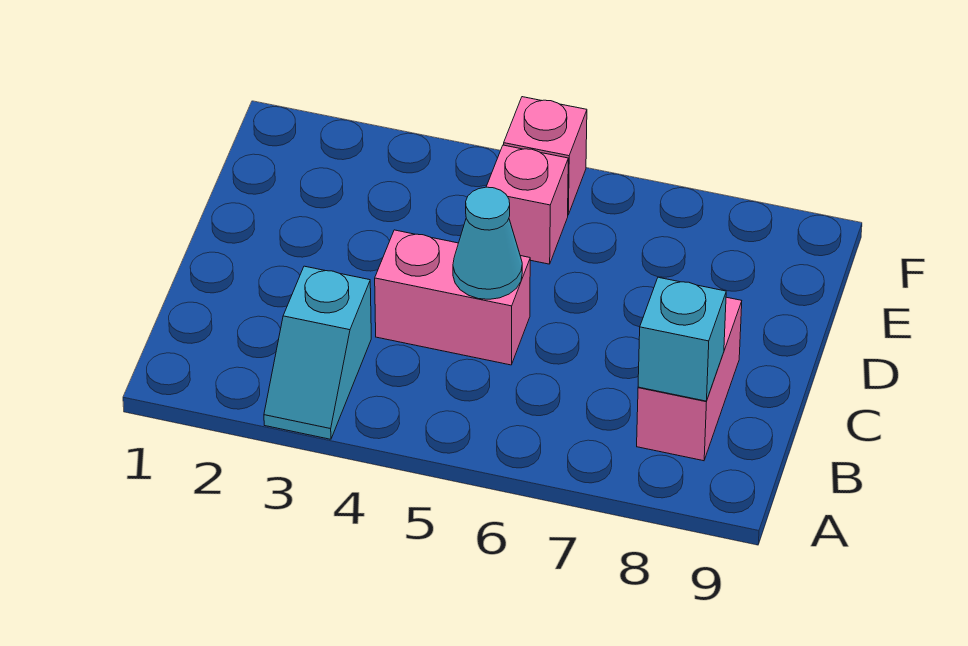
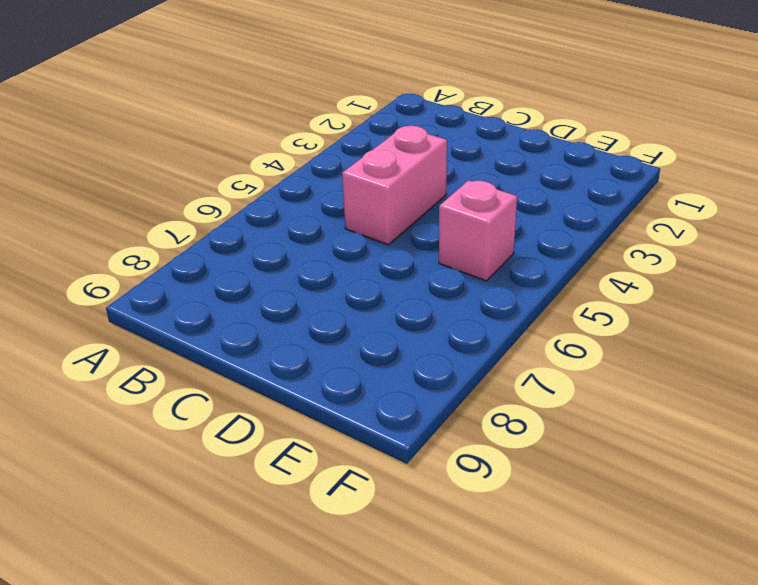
none -> cyan slope A3:B3 level 1 top B
none -> pink brick B8:C8 level 1

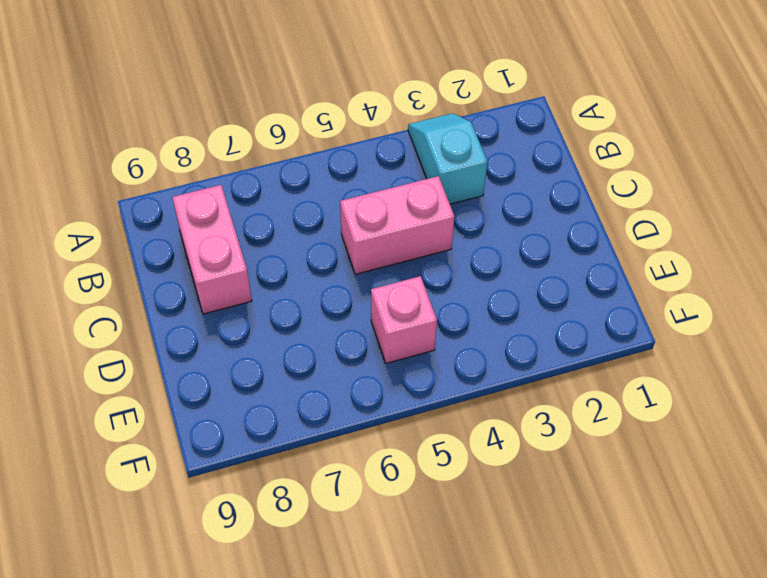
none -> pink brick F5 level 1
none -> cyan brick B8 level 2

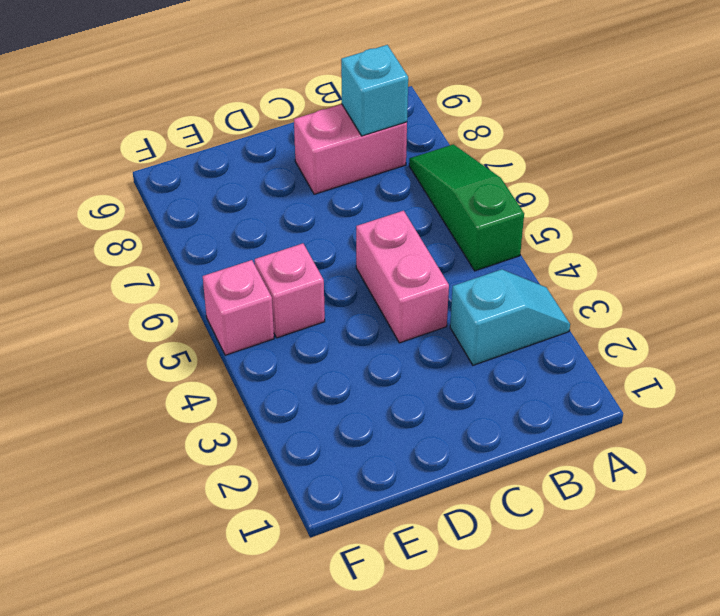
green slope A5:A7 level 1 top 5 -> none
none -> cyan cone C5 level 2

